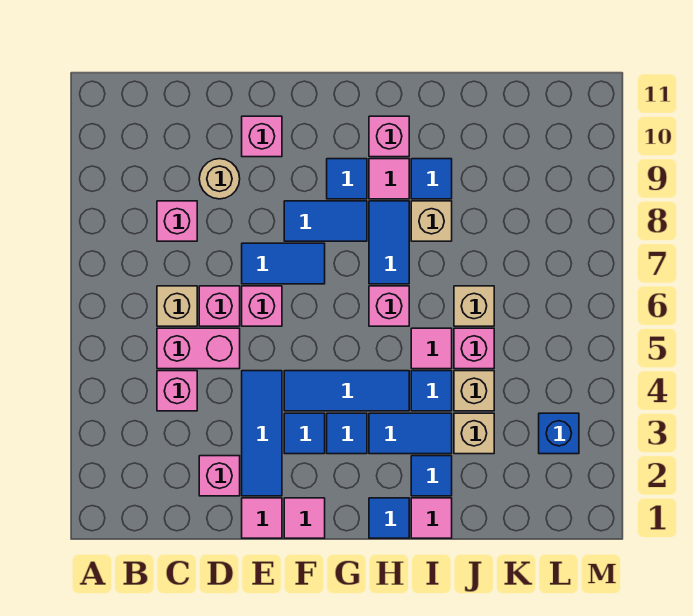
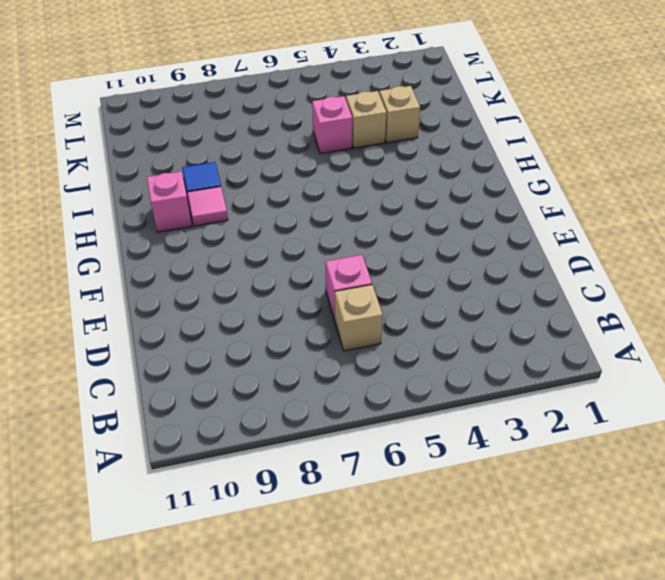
none -> pink brick C4 level 1
none -> pink brick C5:D5 level 1
none -> pink brick C8 level 1
none -> pink brick D2 level 1

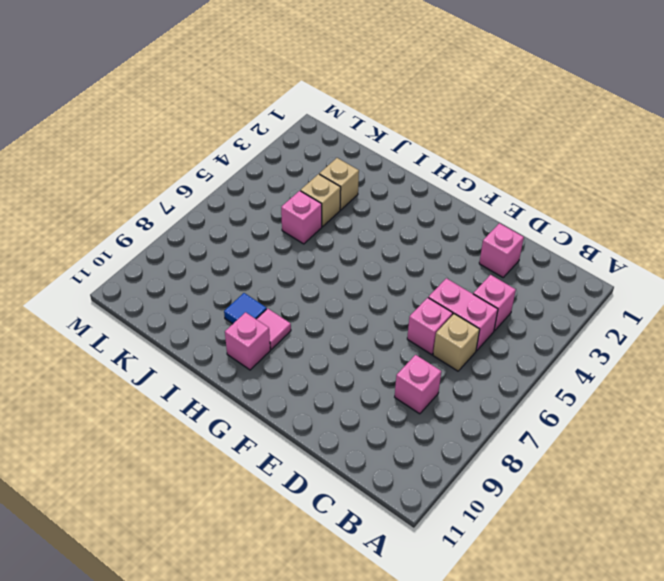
none -> tan round brick D9 level 1
none -> pink tile E1 level 1
none -> blue tile E2:E4 level 1
none -> pink brick E6 level 1

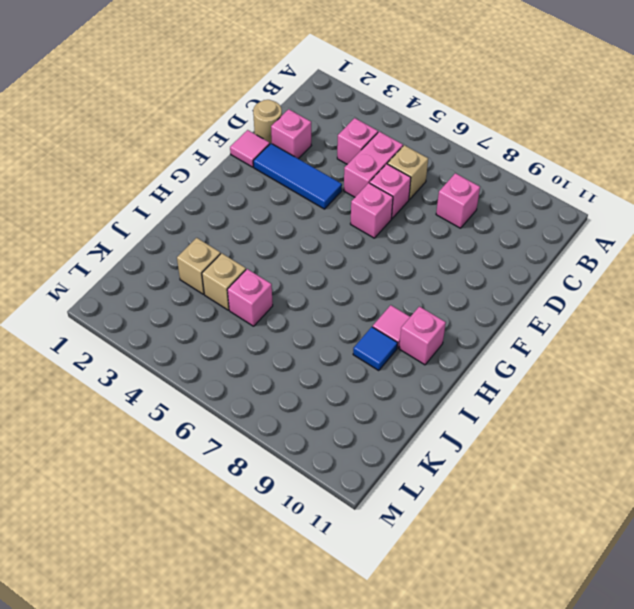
tan round brick D1 level 1 -> tan round brick D9 level 1
none -> blue tile E7:F7 level 1
none -> pink brick E10 level 1
none -> pink tile F1 level 1
none -> blue tile F3 level 1

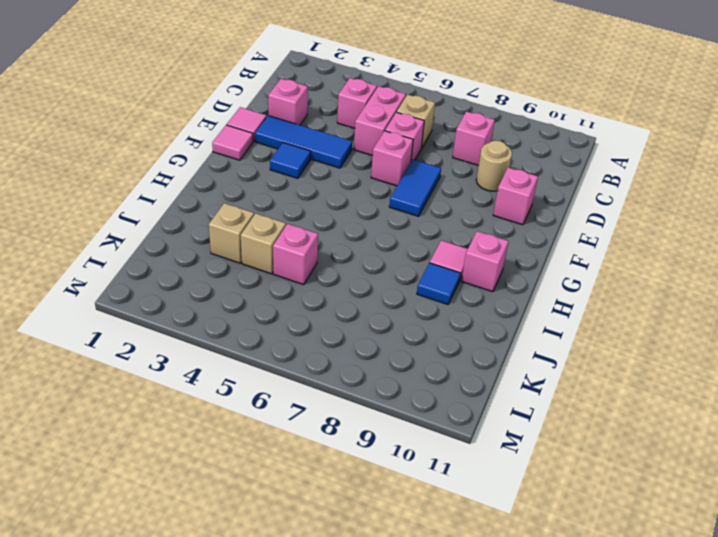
none -> blue tile F4:H4 level 1
none -> blue tile F8:G8 level 1
none -> blue tile G3 level 1
none -> blue tile G9 level 1

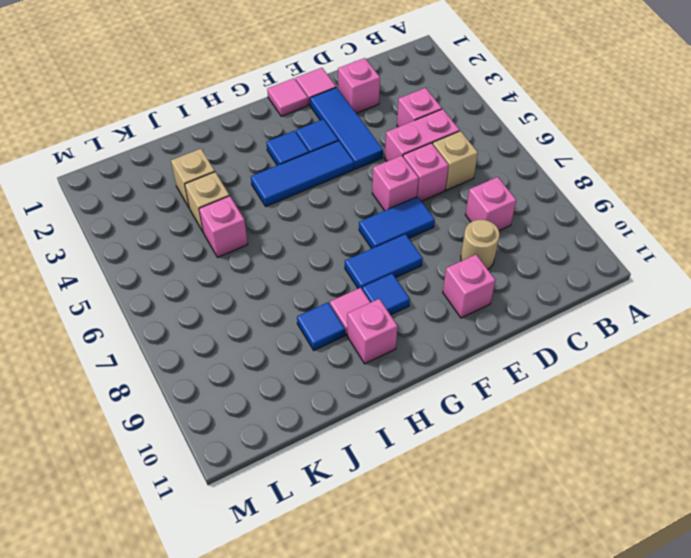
none -> blue tile H1 level 1
none -> blue tile H3:I3 level 1
none -> pink brick H6 level 1
none -> blue tile H7:H8 level 1

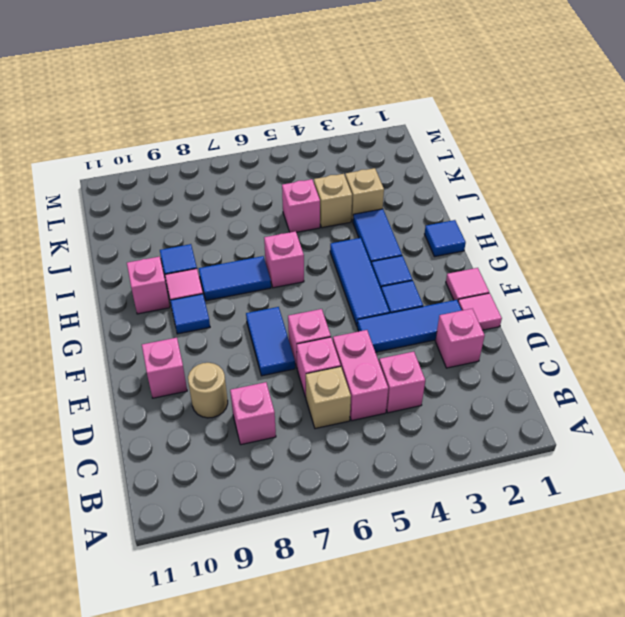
none -> blue tile F8:G8 level 1
none -> pink tile I1 level 1
none -> blue tile I2 level 1
none -> blue tile I4 level 1

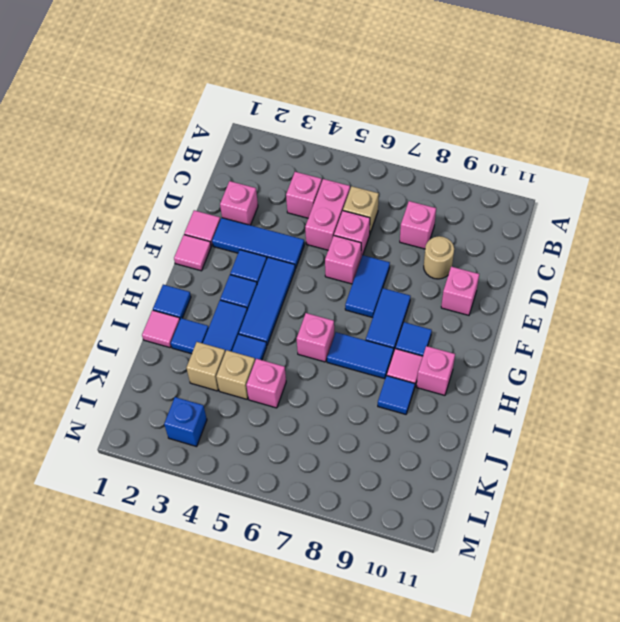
none -> pink tile I5 level 1
none -> tan brick I8 level 1
none -> tan brick J6 level 1

